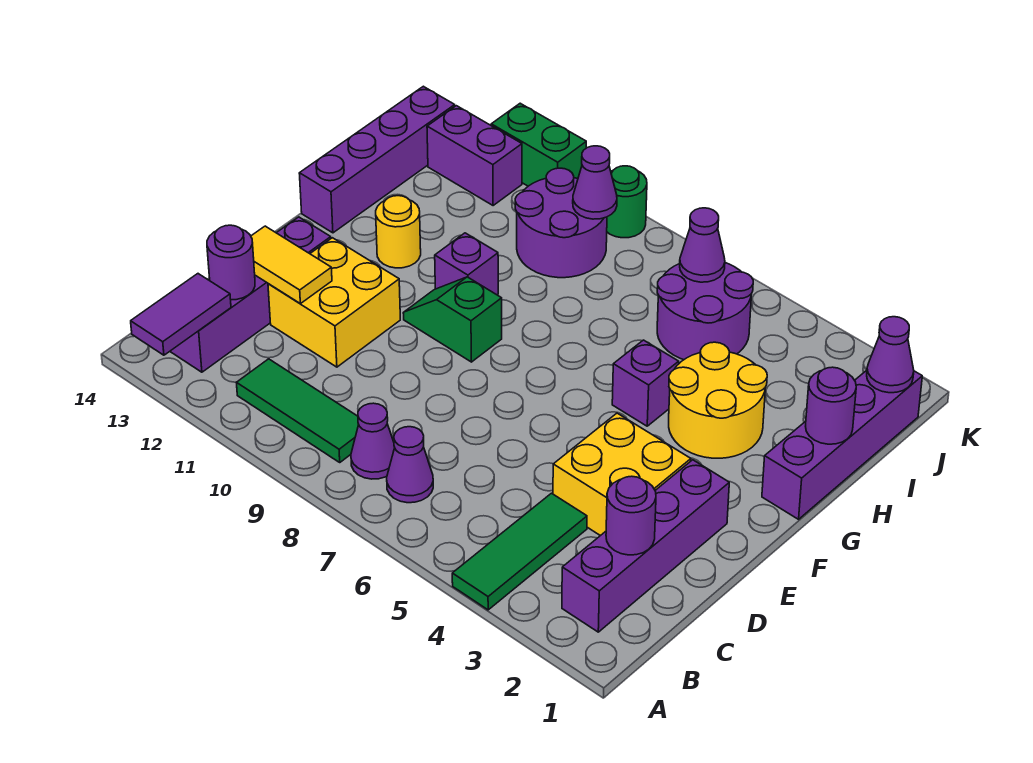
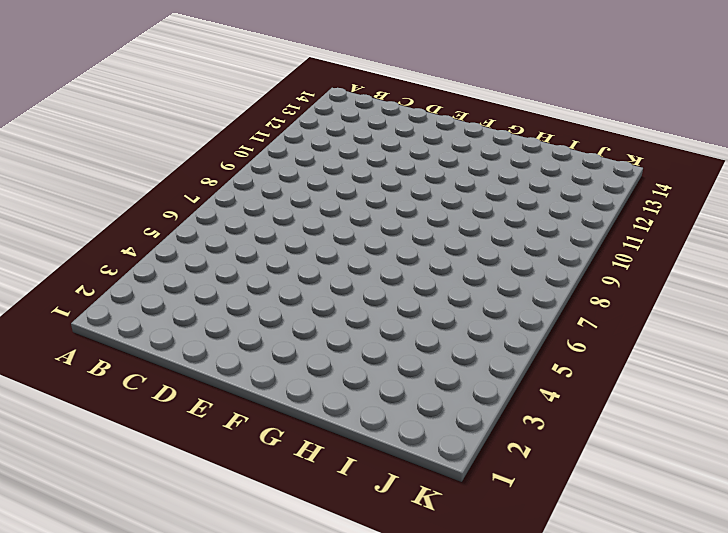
none -> green tile A4:C4 level 1
none -> purple brick B2:E2 level 1
none -> purple cone B7 level 1

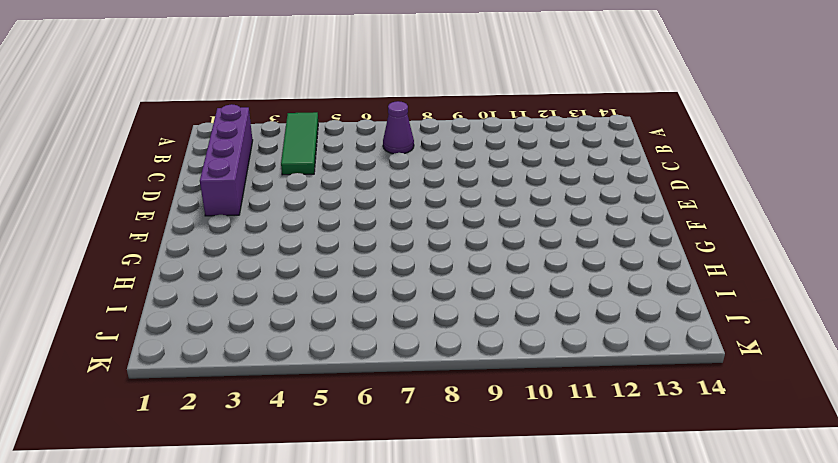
none -> purple cone B8 level 1
none -> green tile B9:B11 level 1
none -> purple brick B13:E13 level 1

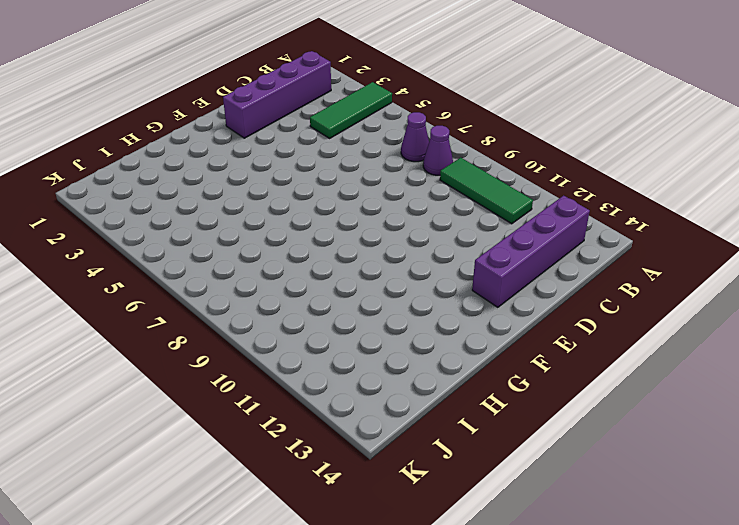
none -> yellow brick D3:E4 level 1
none -> yellow brick D11:E12 level 1
none -> green slope F9:F10 level 1 top 9

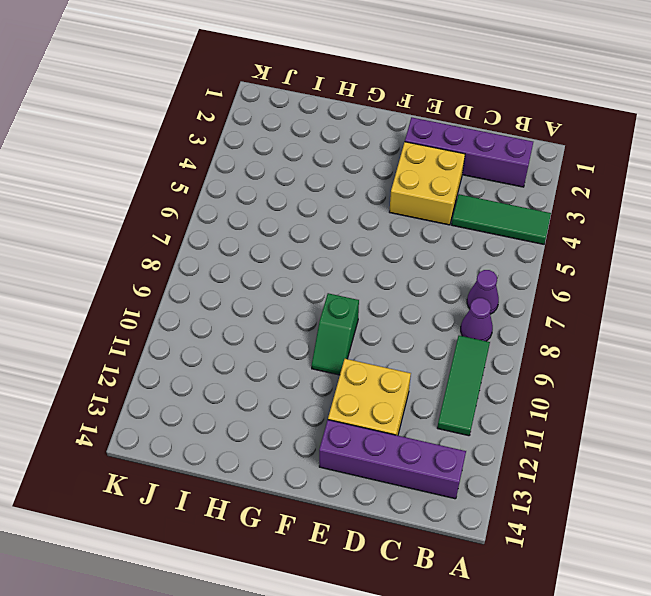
none -> purple brick G1:J1 level 1
none -> yellow round brick G3:H4 level 1
none -> purple brick G5 level 1

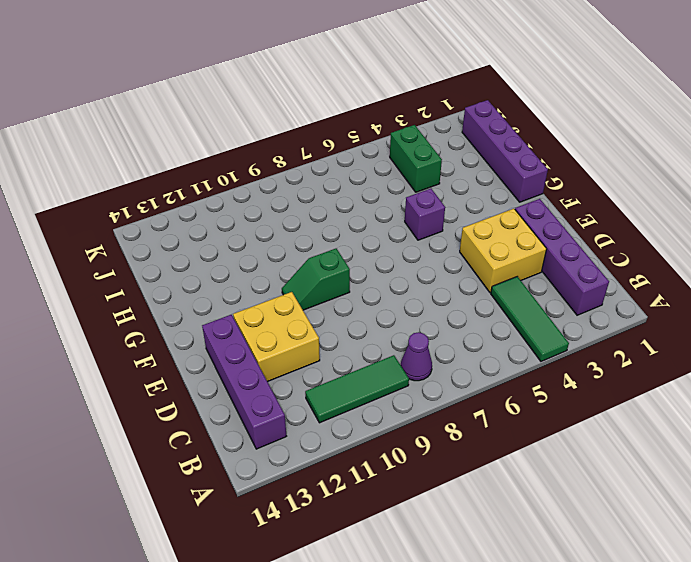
green brick I4:J4 level 1 -> green brick K11:K12 level 1
none -> purple cone B7 level 1
none -> yellow round brick G3:H4 level 1
none -> purple brick G10 level 1

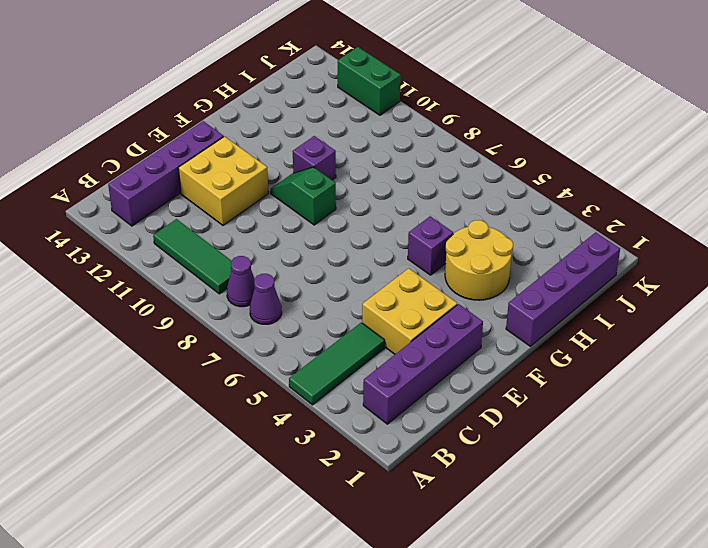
none -> yellow round brick G12 level 1
none -> purple brick G14:J14 level 1
none -> purple round brick I5:J6 level 1

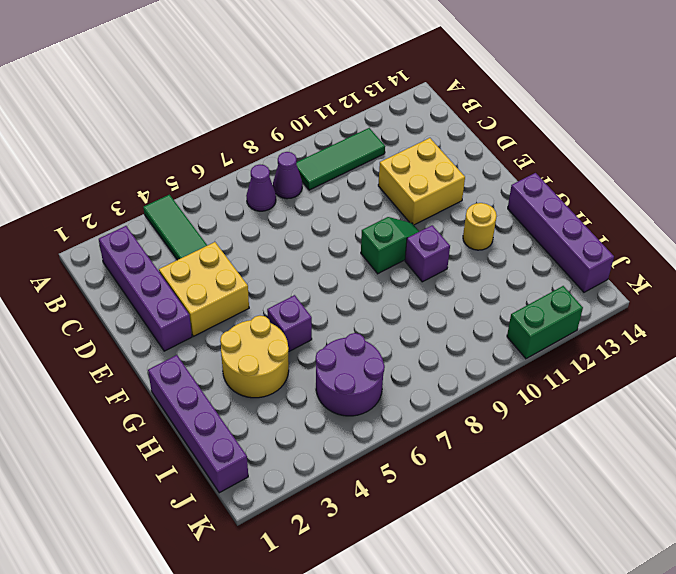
none -> purple brick B13:E13 level 1
none -> purple round brick I9:J10 level 1
none -> purple brick J12:J13 level 1

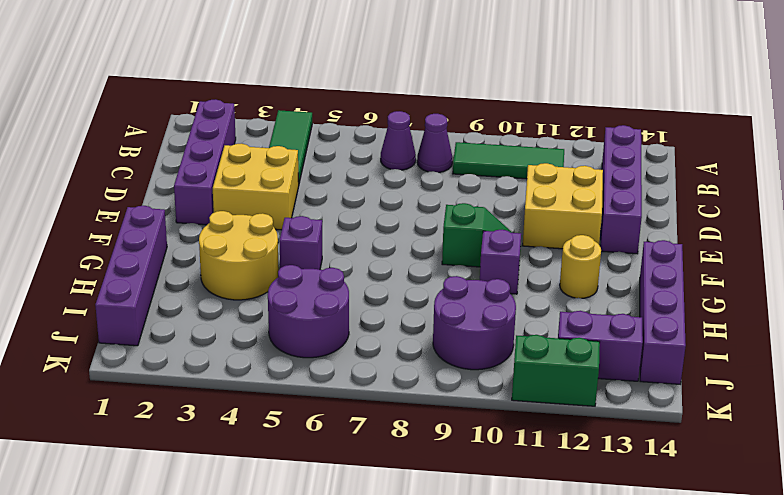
none -> green round brick K9 level 1
none -> purple tile A13:B13 level 2
none -> purple round brick C2 level 2

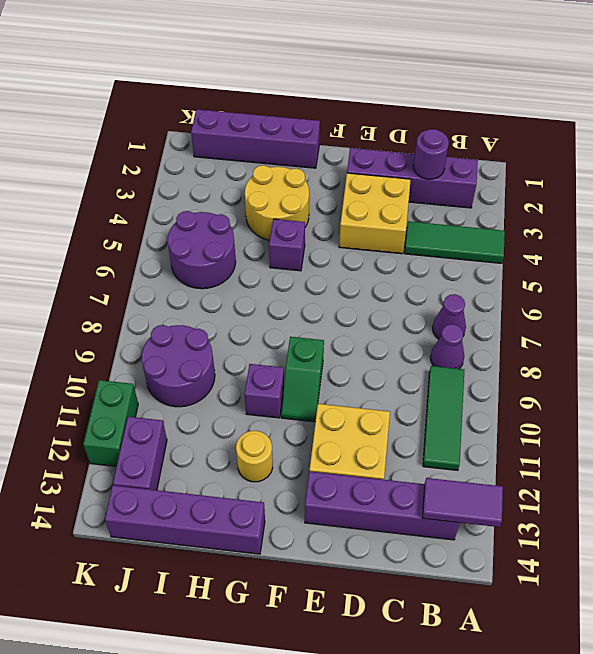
none -> green round brick K9 level 1
none -> purple round brick C13 level 2
none -> yellow tile D12:D13 level 2

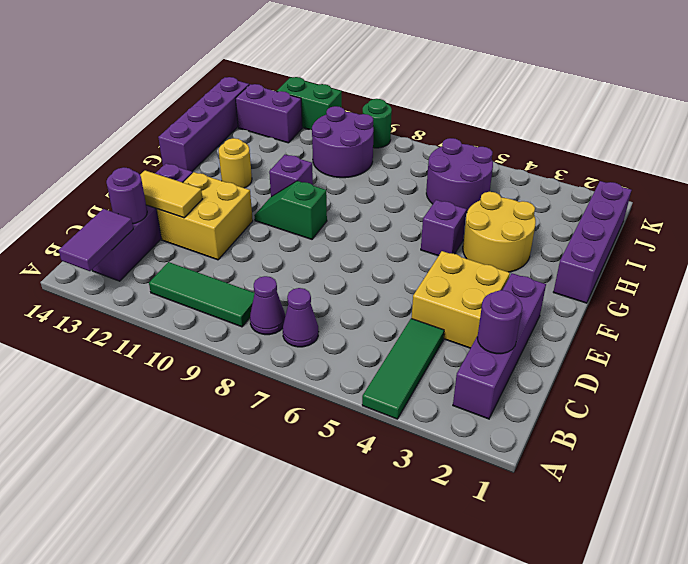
none -> purple round brick H1 level 2
none -> purple cone J1 level 2
none -> purple cone J6 level 2

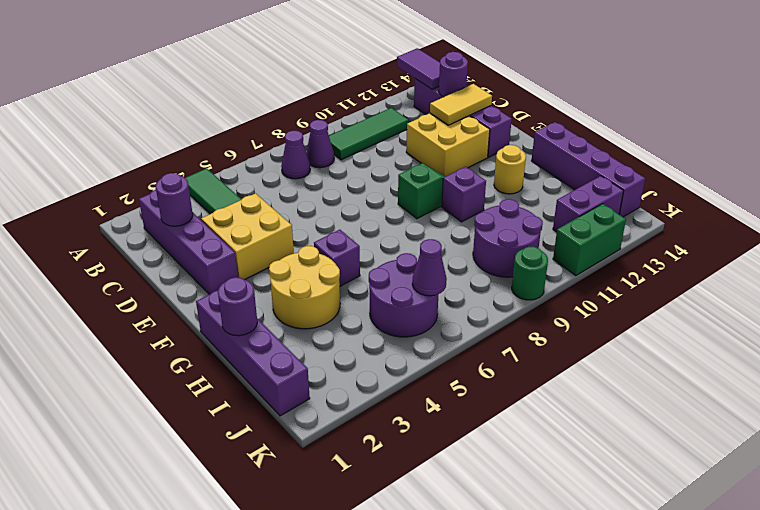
none -> purple cone J1 level 2
none -> purple cone J9 level 2

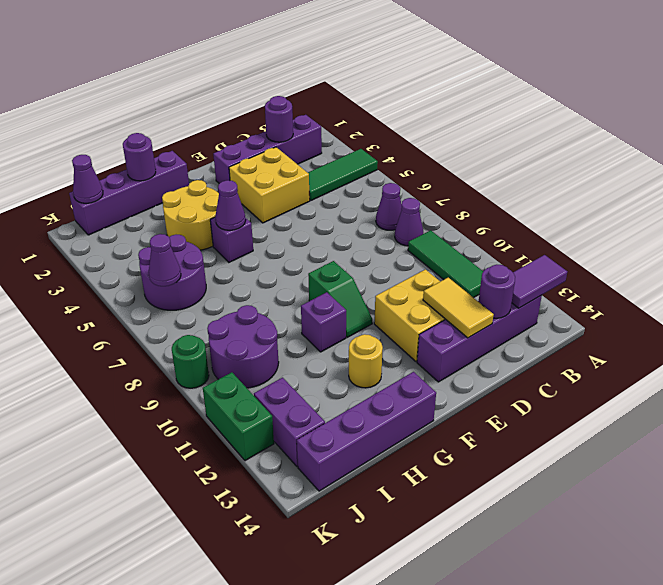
purple cone G5 level 2 -> purple cone J9 level 2

